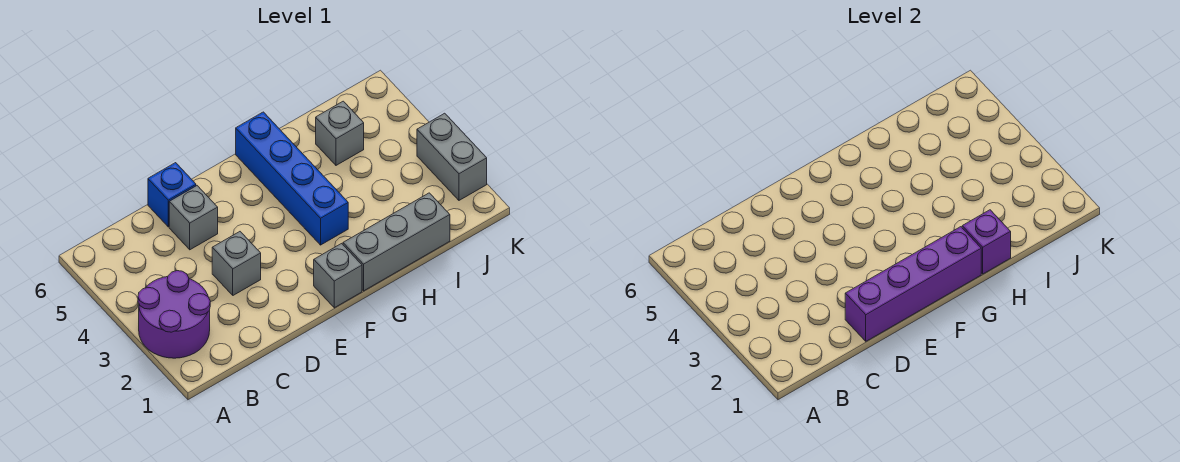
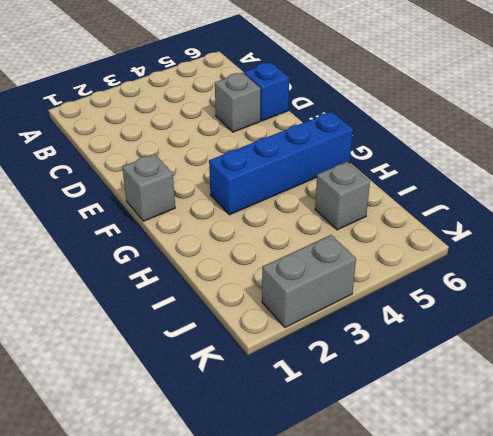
none -> purple round brick A2:B3 level 1
none -> grey brick D3 level 1

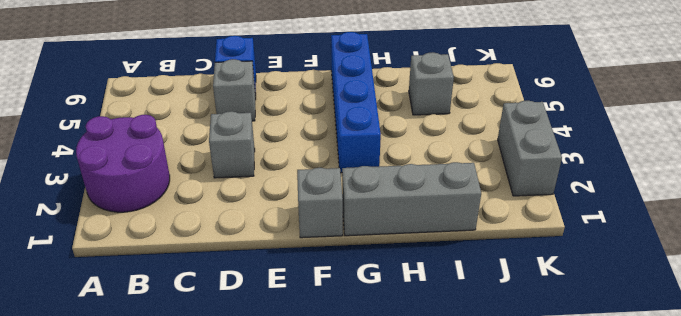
none -> purple brick D1:G1 level 2
none -> purple brick H1 level 2

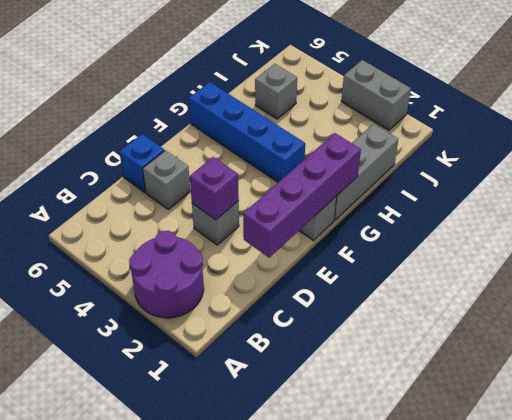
purple brick D3 level 2 -> purple brick H1 level 2

